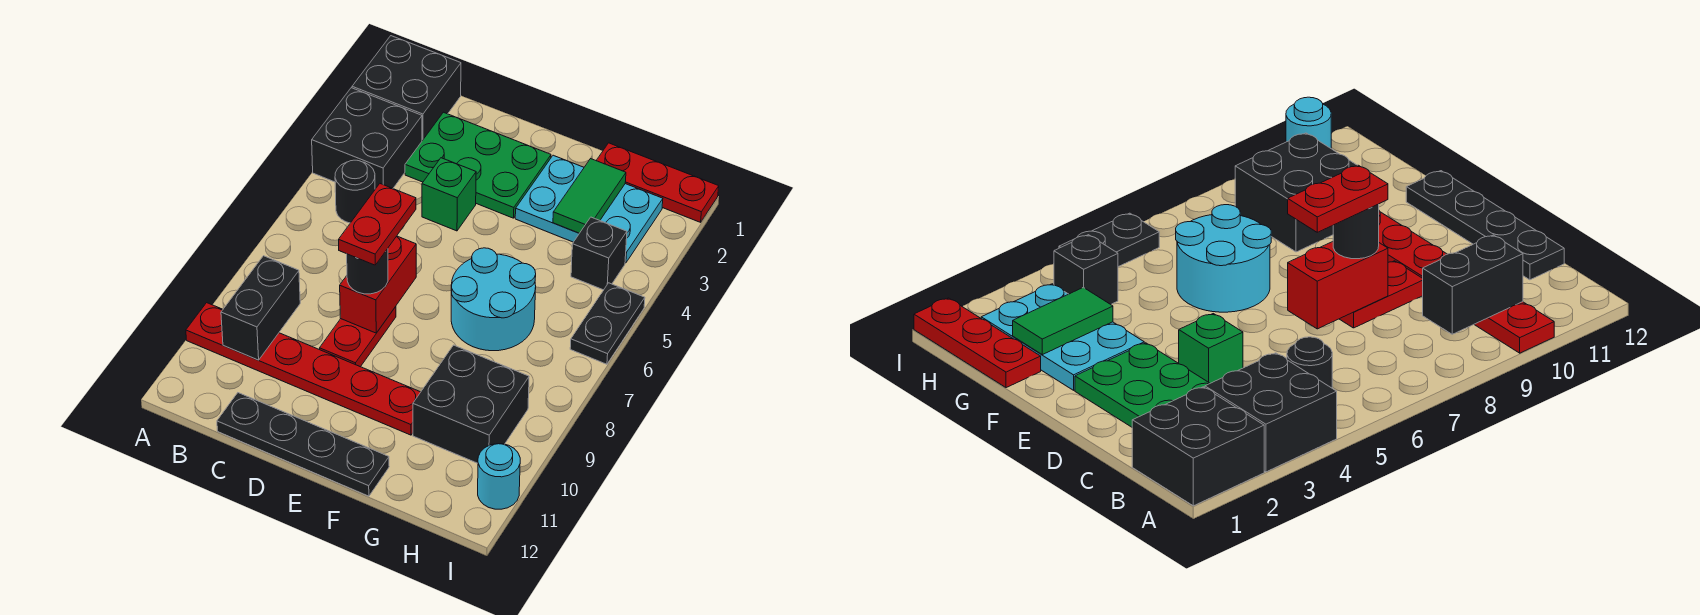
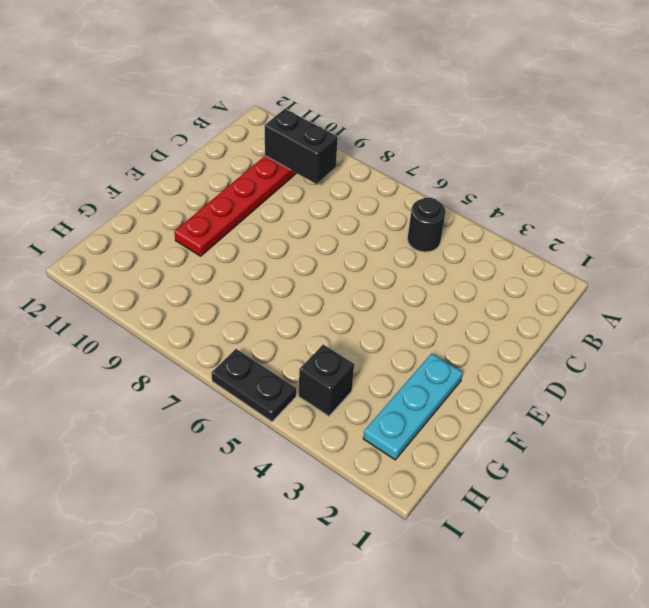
cyan plate F2:H2 level 1 -> cyan plate F2:H3 level 1
none -> black brick A1:B2 level 1
none -> black brick A3:B4 level 1
none -> green plate C2:E3 level 1

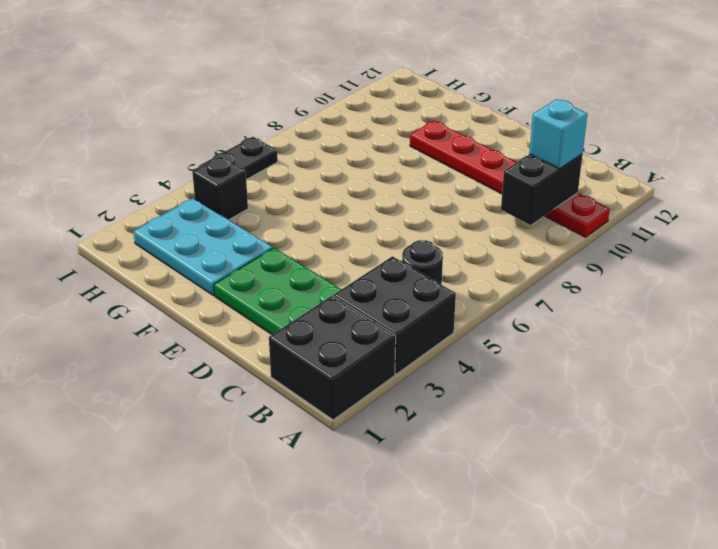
cyan brick B10 level 3 -> none
none -> black plate C12:F12 level 1
none -> green brick D4 level 1
none -> red plate D8:D9 level 1

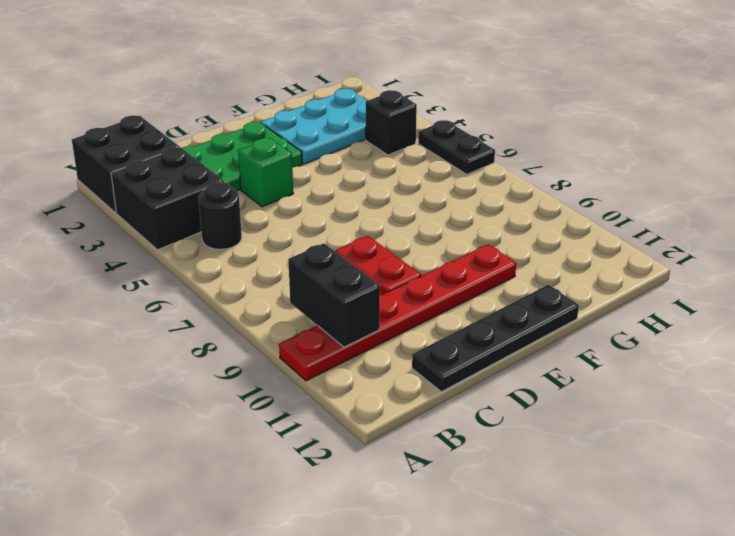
none -> cyan round brick F6:G7 level 1
none -> red plate G1:I1 level 1
none -> black brick G9:H10 level 1

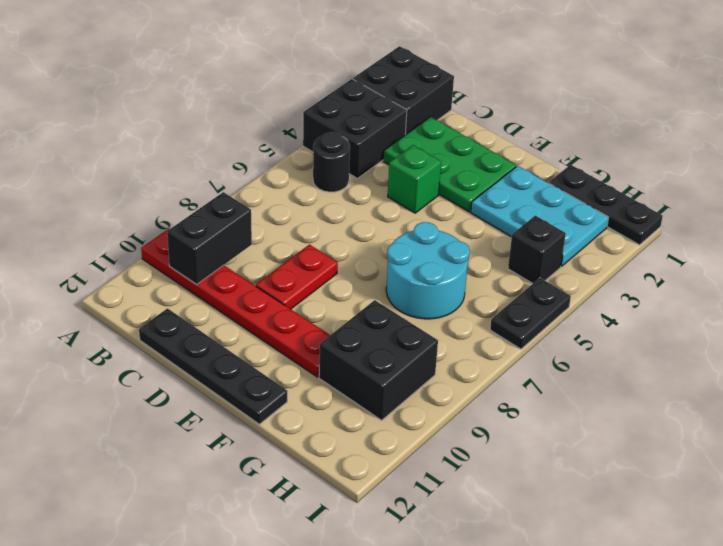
black plate G1:I1 level 1 -> red plate G1:I1 level 1
none -> cyan round brick I11 level 1
none -> red brick D7:D8 level 2
none -> green tile G2:G3 level 2

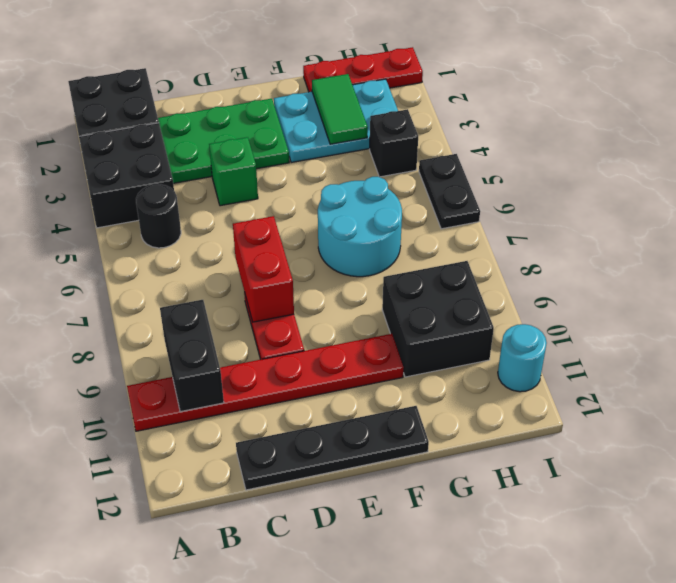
none -> black round brick D8 level 3
none -> red plate D7:D8 level 4

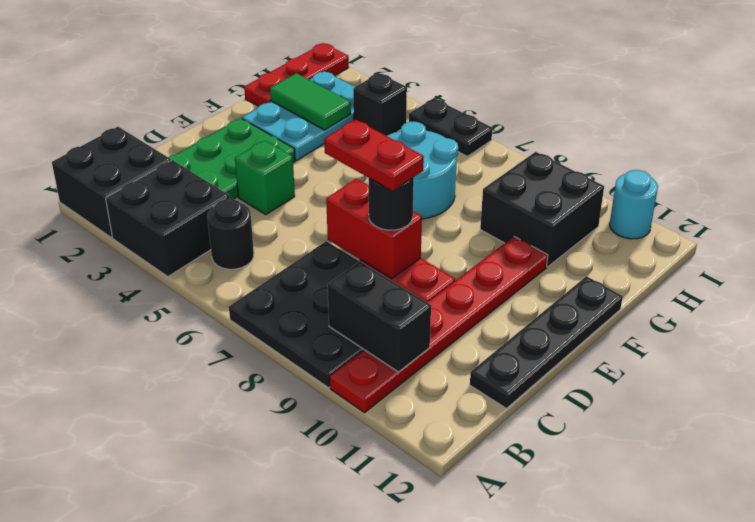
black plate A7:C9 level 1 -> none

